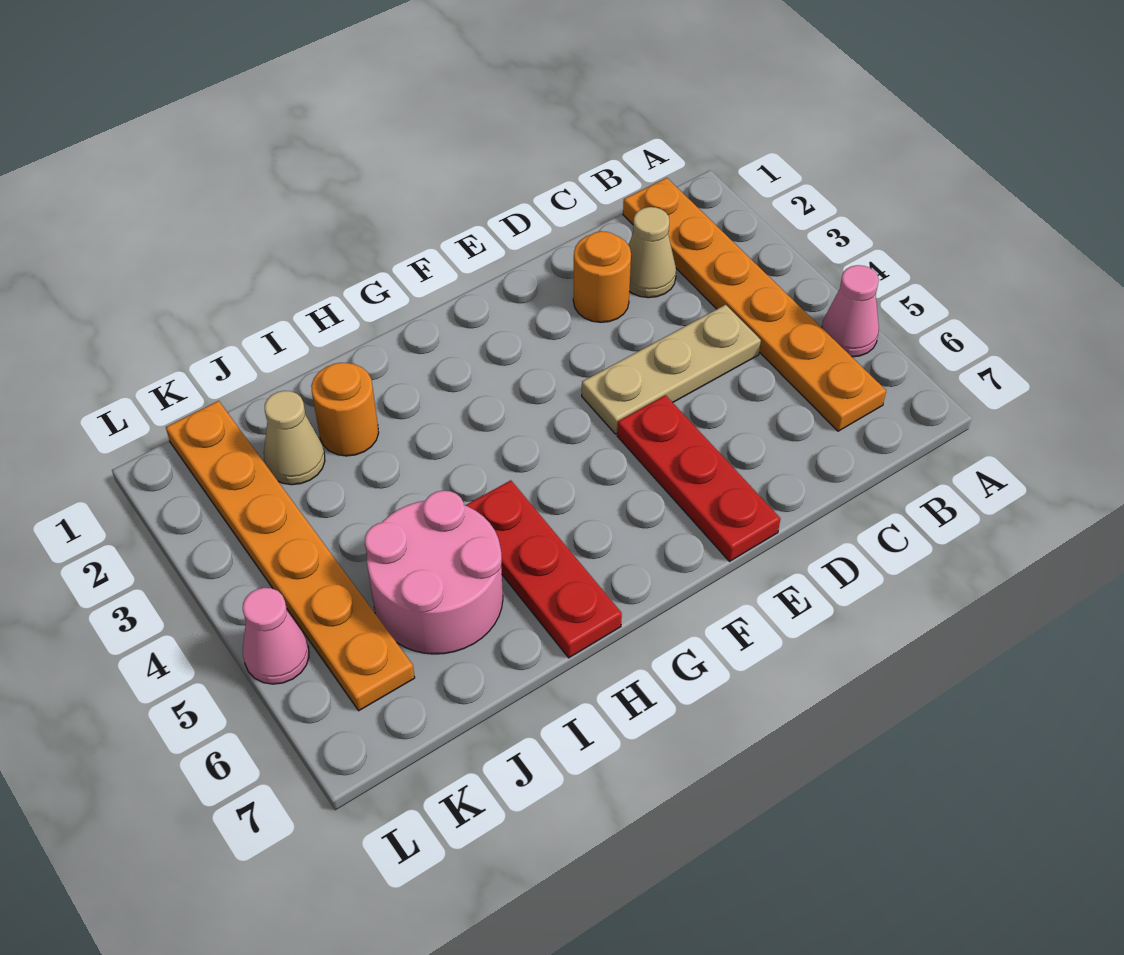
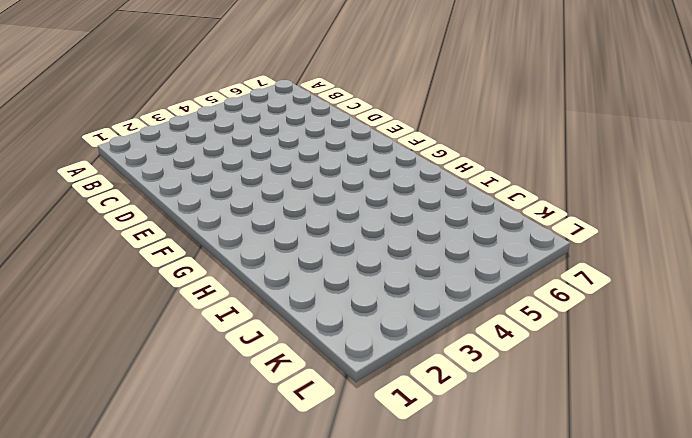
none -> pink cone A5 level 1
none -> orange plate B1:B6 level 1
none -> tan cone C2 level 1

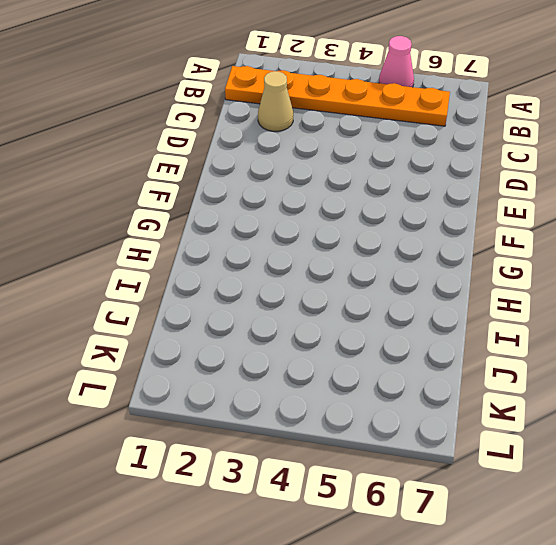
none -> tan plate C4:E4 level 1
none -> orange round brick D2 level 1
none -> red plate E5:E7 level 1

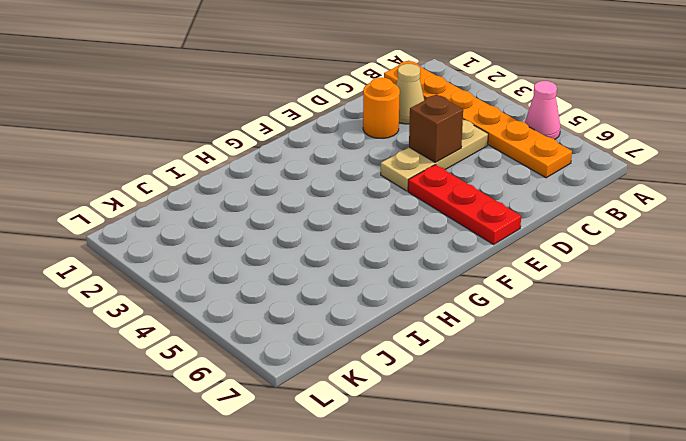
brown brick D4 level 2 -> none
none -> red plate H5:H7 level 1
none -> orange round brick I2 level 1
none -> pink round brick I5:J6 level 1

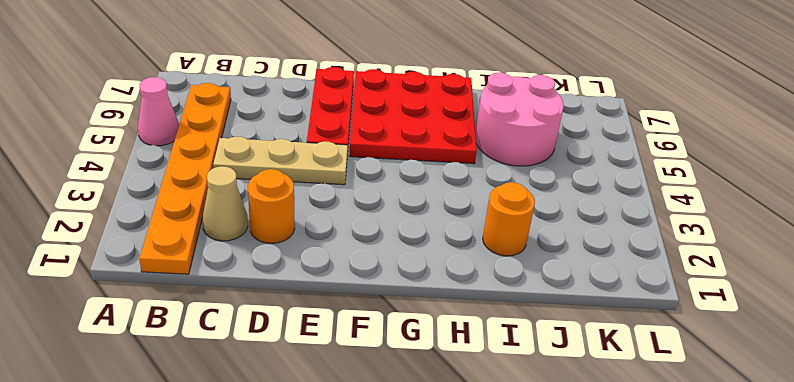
red plate F5:H7 level 1 -> red plate H5:H7 level 1
none -> tan cone J2 level 1
none -> orange plate K1:K6 level 1
none -> pink cone L5 level 1

